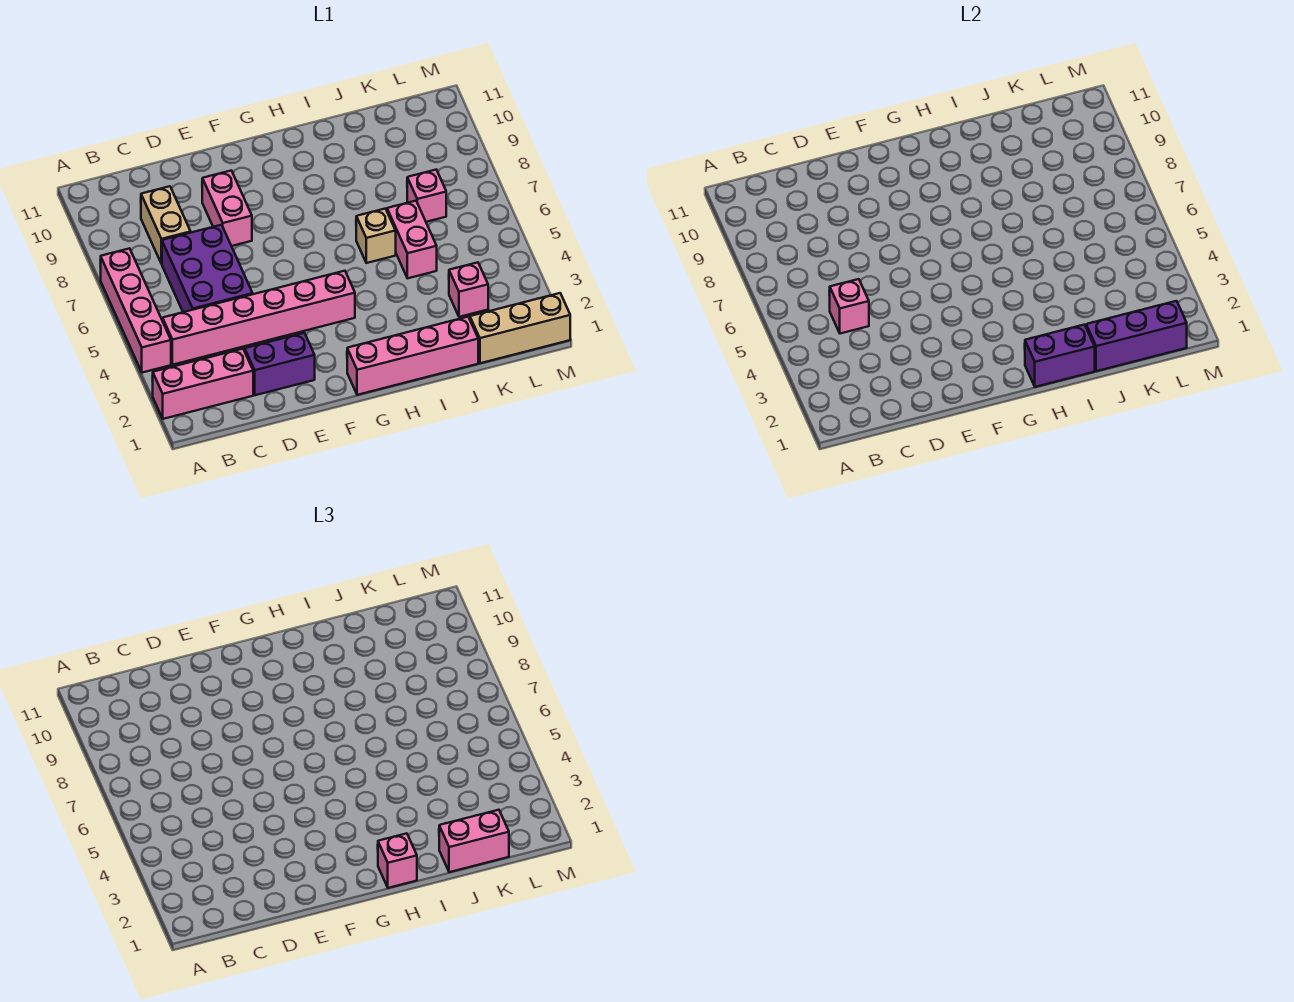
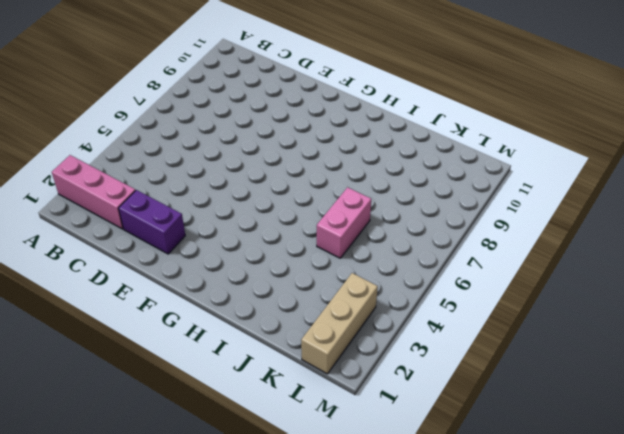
tan brick L1:L3 level 1 -> tan brick K1:M1 level 1
none -> pink brick A4:A7 level 1
none -> pink brick B4:G4 level 1
none -> purple brick C5:D7 level 1

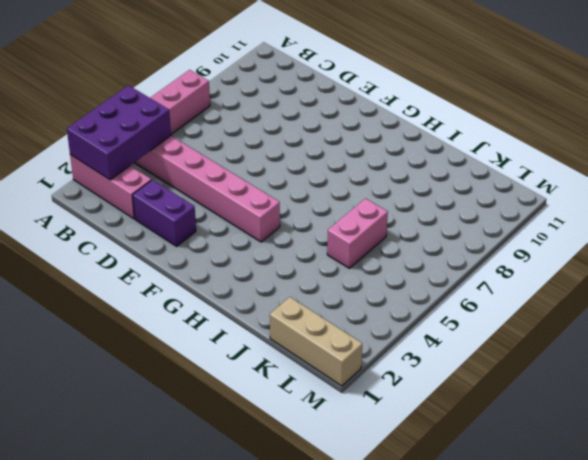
purple brick A2:B4 level 2 -> purple brick C5:D7 level 1
none -> tan brick C8:C9 level 1
none -> pink brick E8:E9 level 1
none -> pink brick G1:J1 level 1

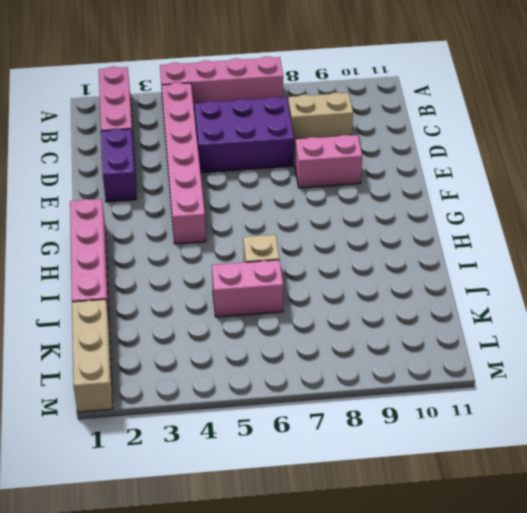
none -> pink brick K3 level 1
none -> pink brick K7 level 1
none -> pink brick C5 level 2

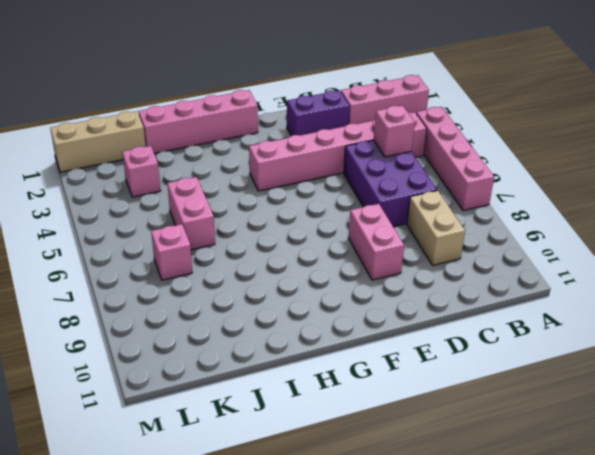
none -> tan brick I6 level 1
none -> purple brick H1:I1 level 2
none -> purple brick J1:L1 level 2

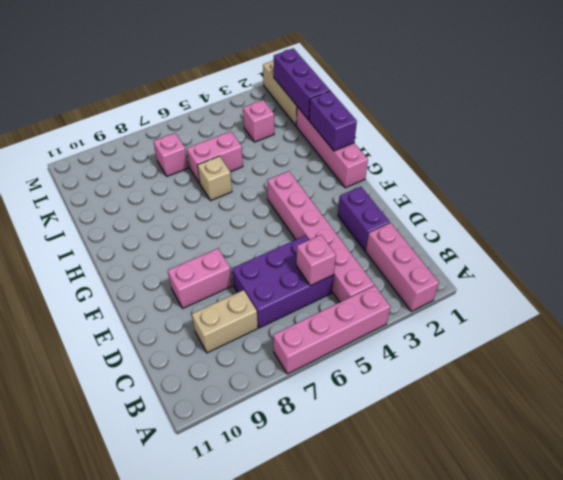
none -> pink brick H1 level 3
none -> pink brick J1:K1 level 3

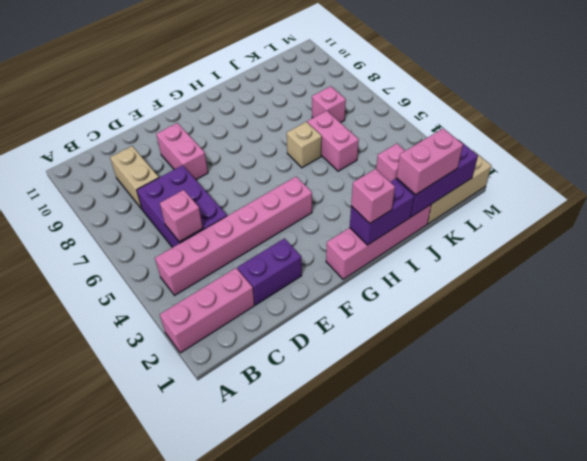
none -> pink brick A4:A7 level 1

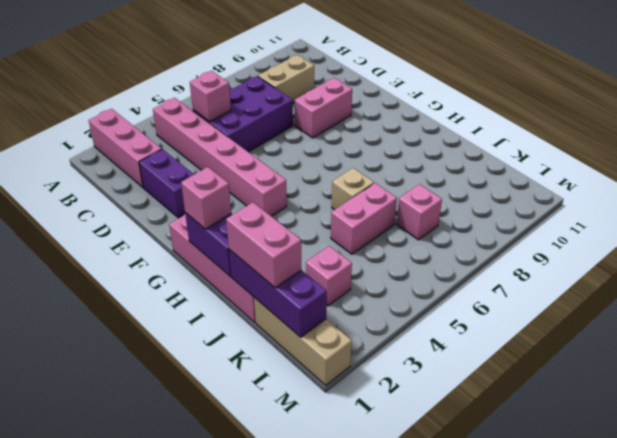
none -> pink brick A4:A7 level 1

